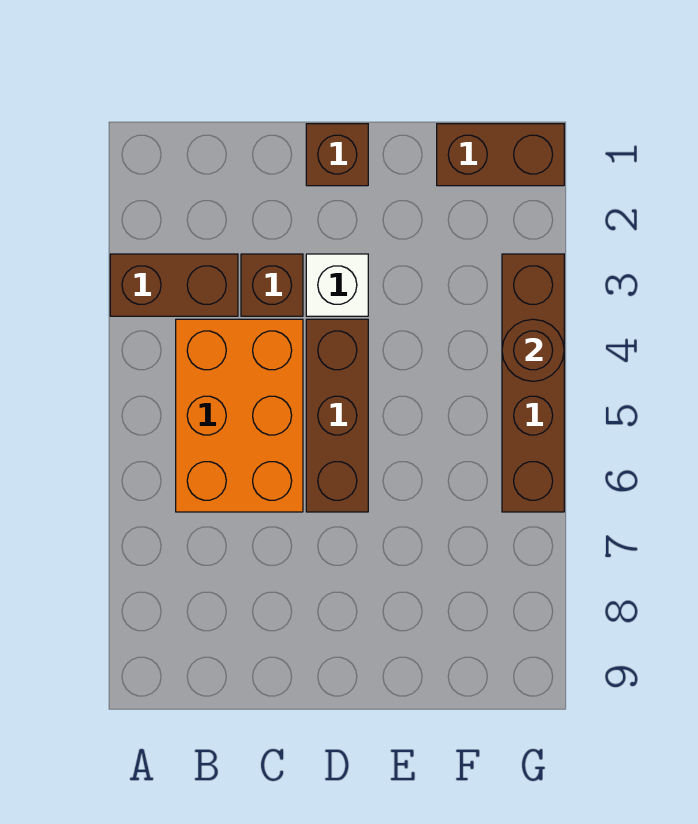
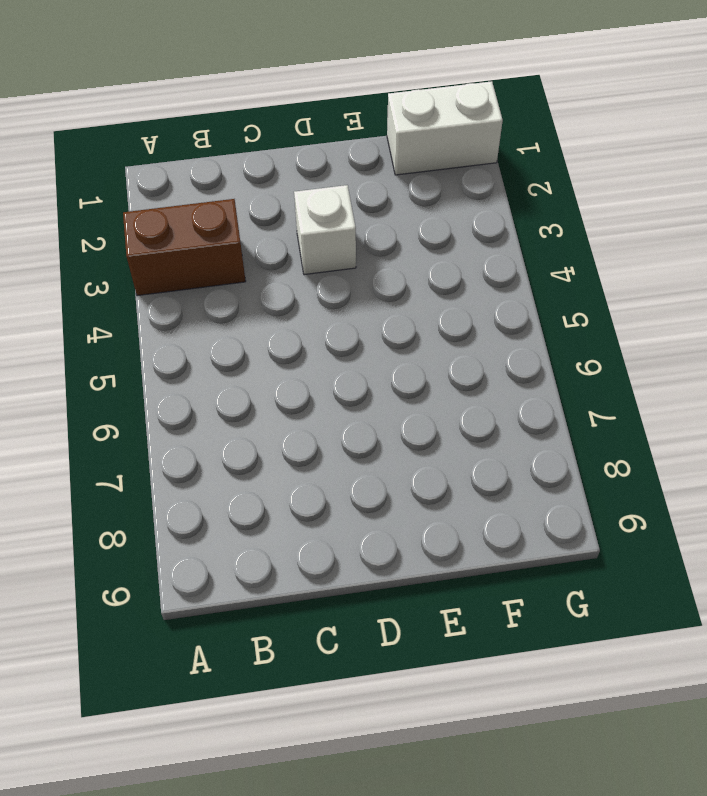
white brick F1:G1 level 1 -> brown brick F1:G1 level 1
none -> orange brick B4:C6 level 1
none -> brown brick C3 level 1

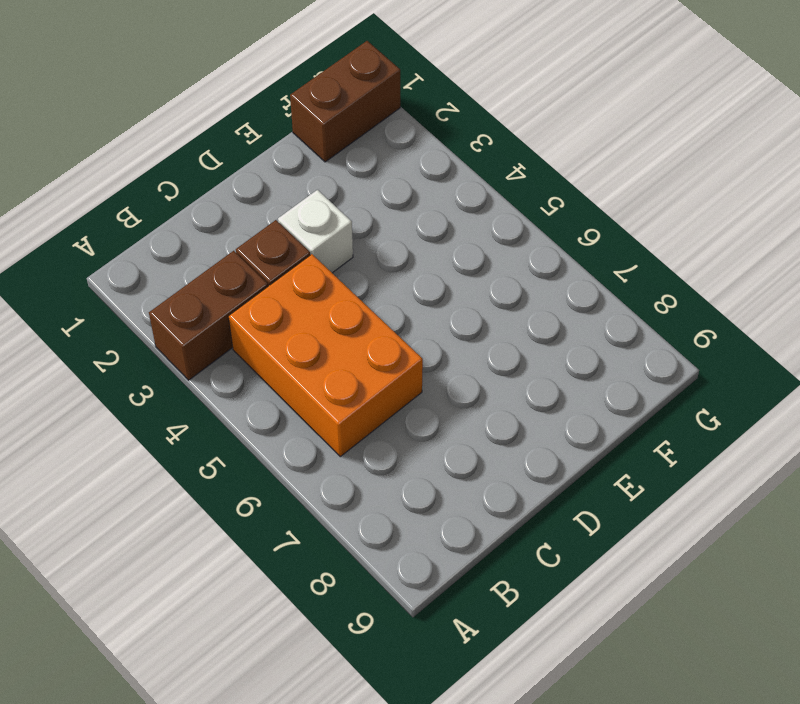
none -> brown brick D1 level 1
none -> brown brick D4:D6 level 1

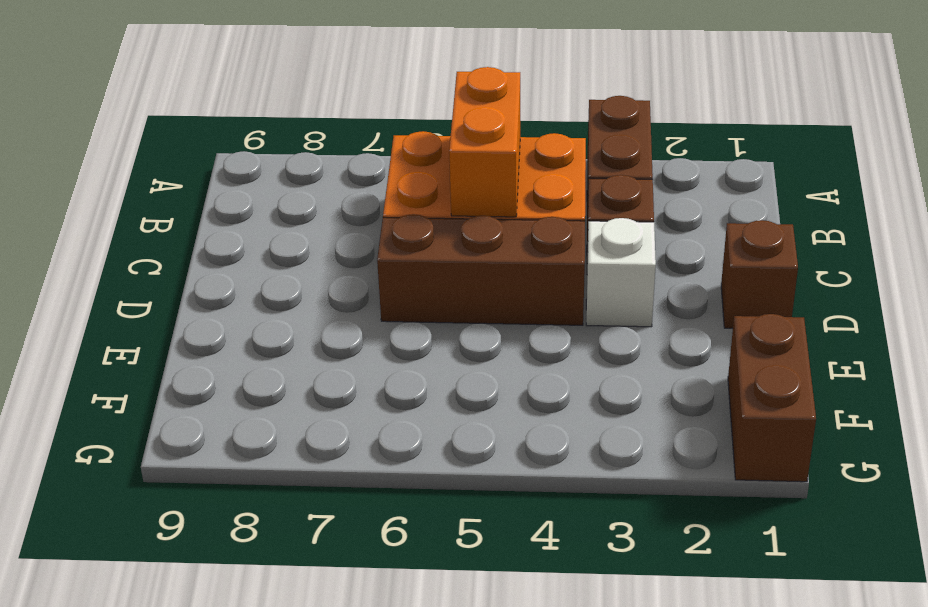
orange brick B5:C5 level 2 -> none
none -> brown brick G3:G6 level 1
none -> brown round brick G4 level 2

